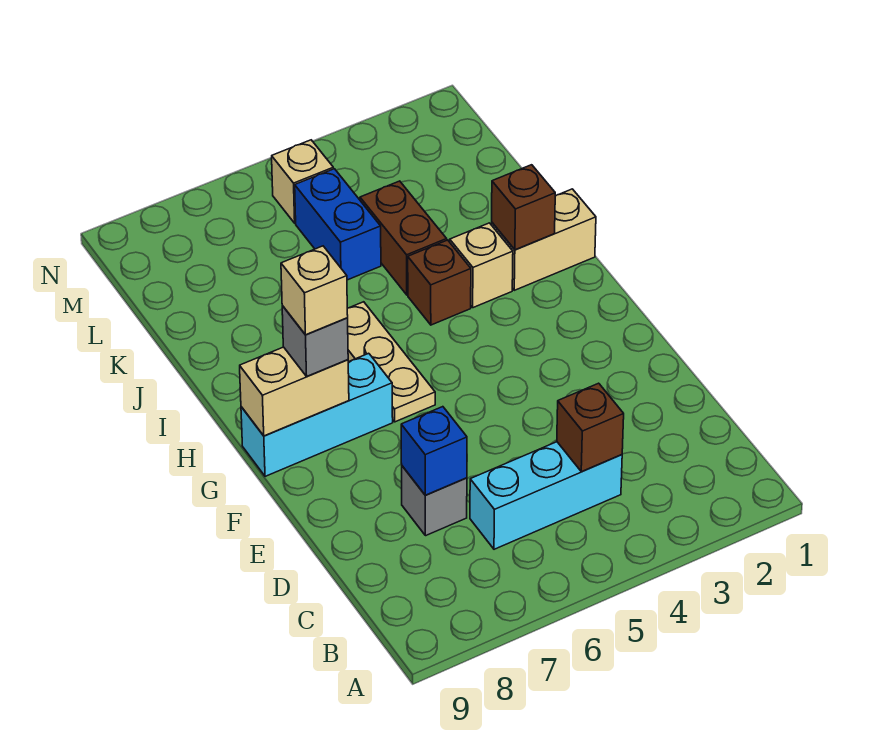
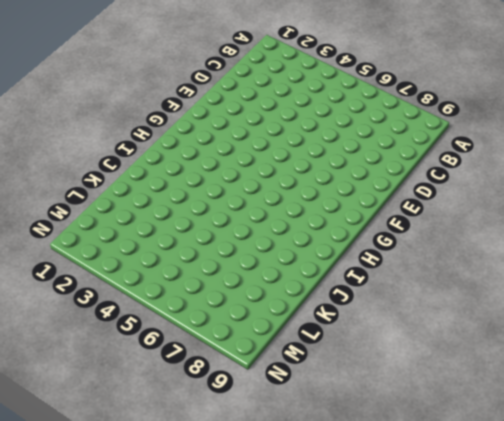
none -> cyan brick C4:C6 level 1
none -> grey brick D7 level 1
none -> tan plate G6:I6 level 1

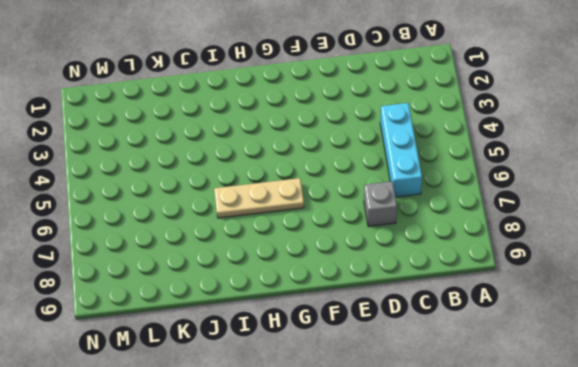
none -> cyan brick G7:G9 level 1
none -> tan brick I1:I2 level 1
none -> tan brick I3 level 1

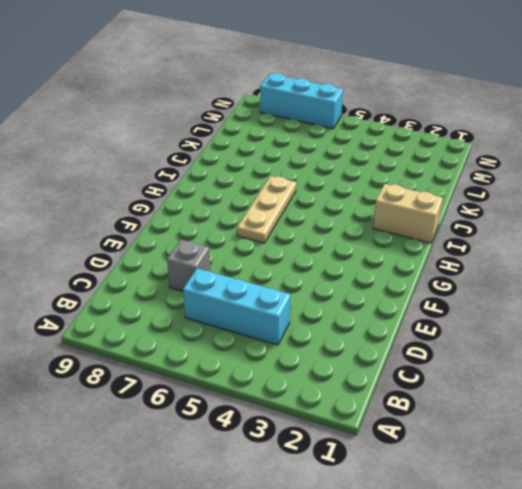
cyan brick N6:N8 level 1 -> cyan brick G7:G9 level 1
none -> tan brick I3 level 1
none -> brown brick I4 level 1
none -> brown brick J4:K4 level 1

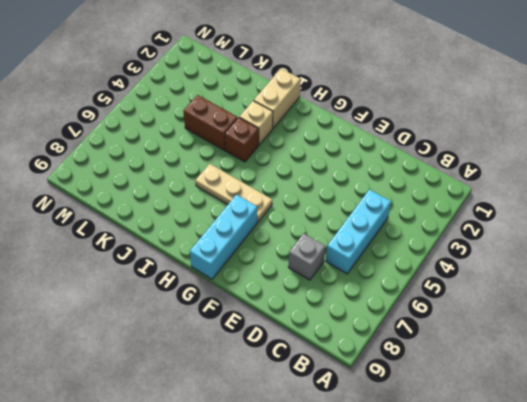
none -> blue brick K5:L5 level 1
none -> tan brick M5 level 1
none -> brown brick C4 level 2

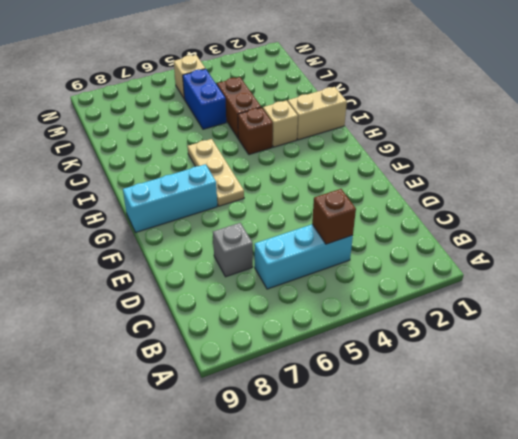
none -> blue brick D7 level 2
none -> tan brick G8:G9 level 2
none -> brown brick I2 level 2

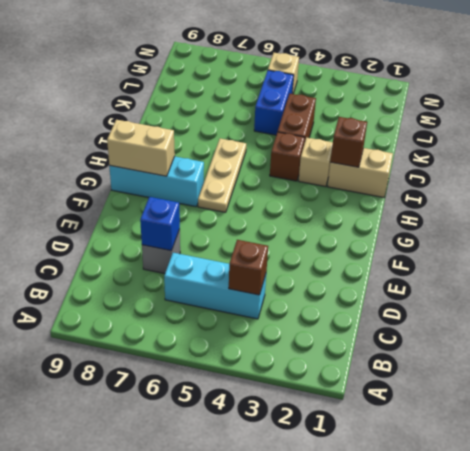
none -> grey brick G8 level 3
none -> tan brick G8 level 4

